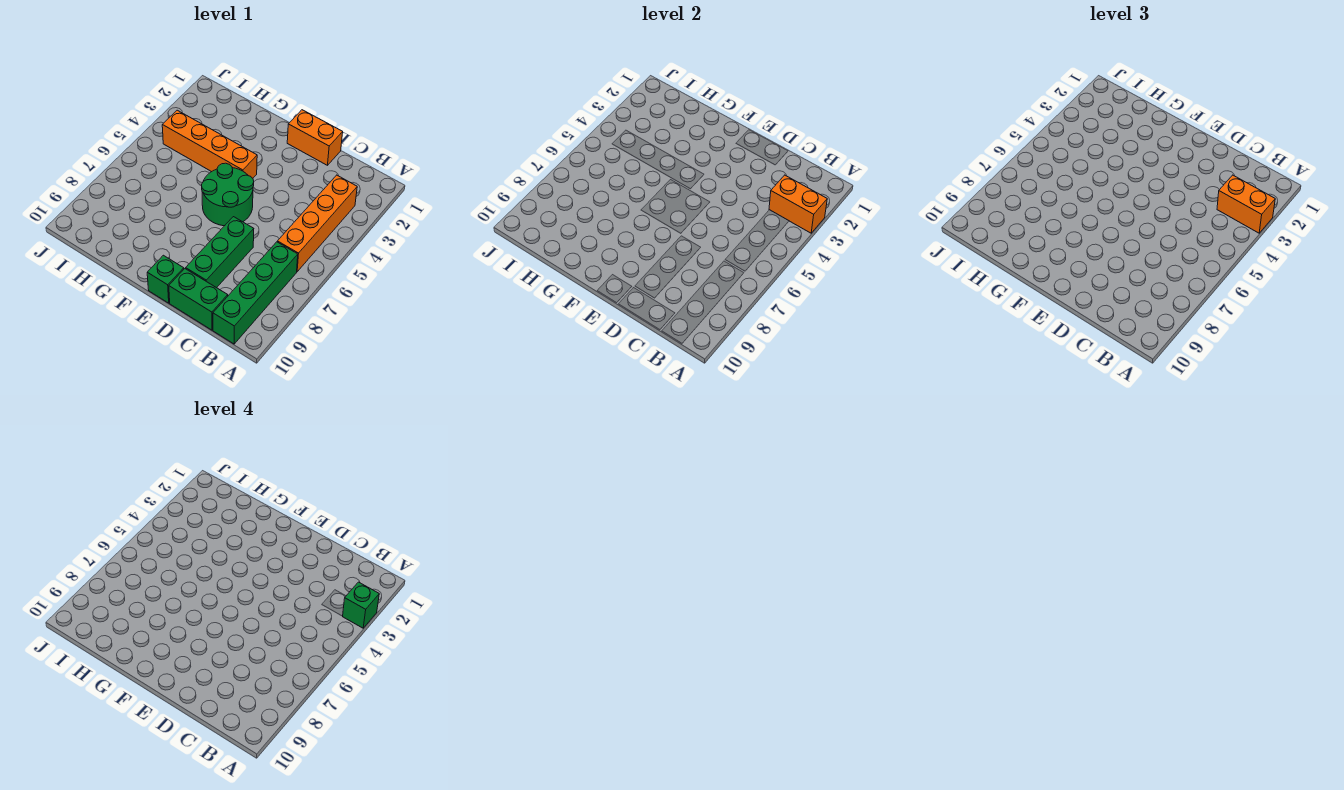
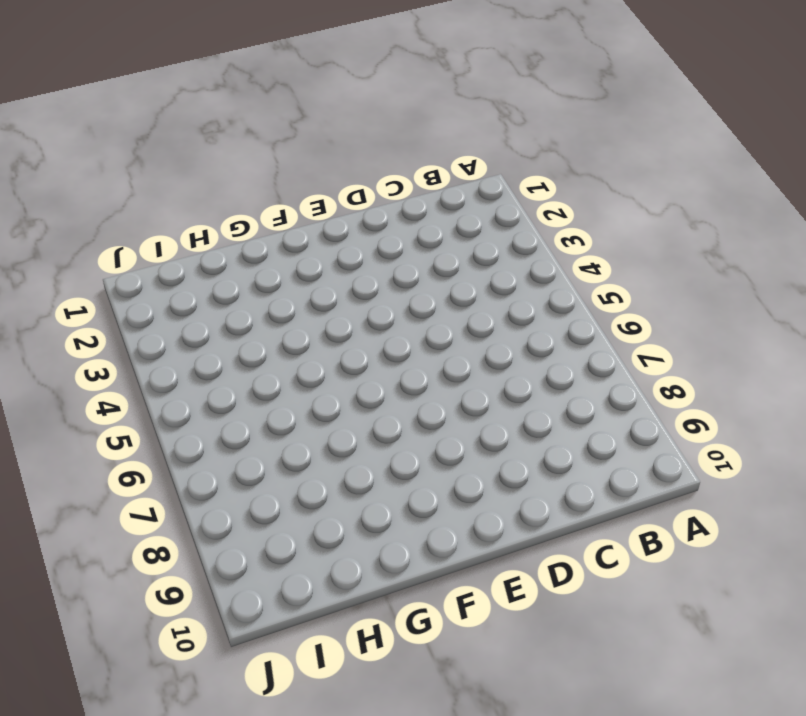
none -> orange brick B3:B6 level 1
none -> green brick B7:B10 level 1

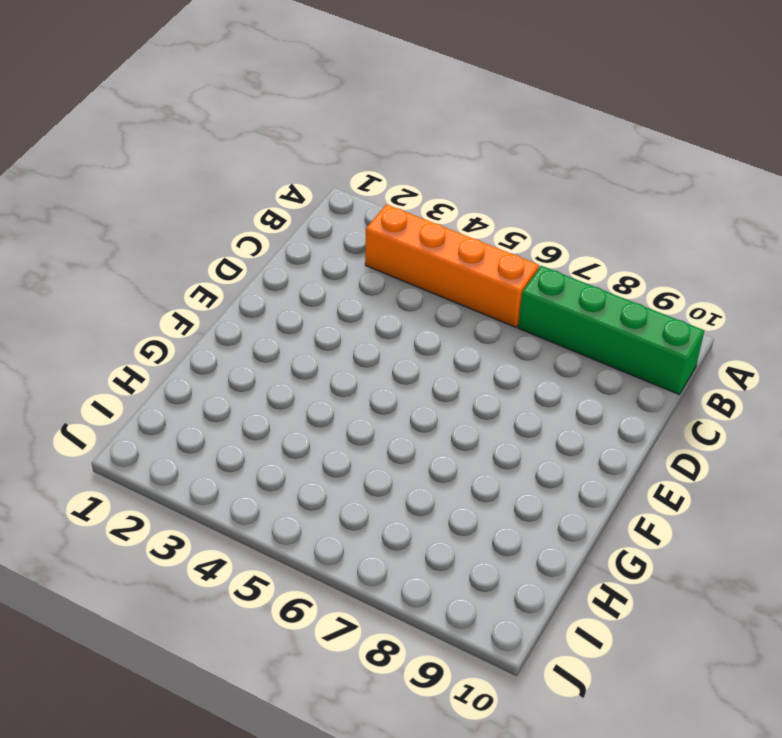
none -> green brick C10:D10 level 1
none -> orange brick D1:E1 level 1

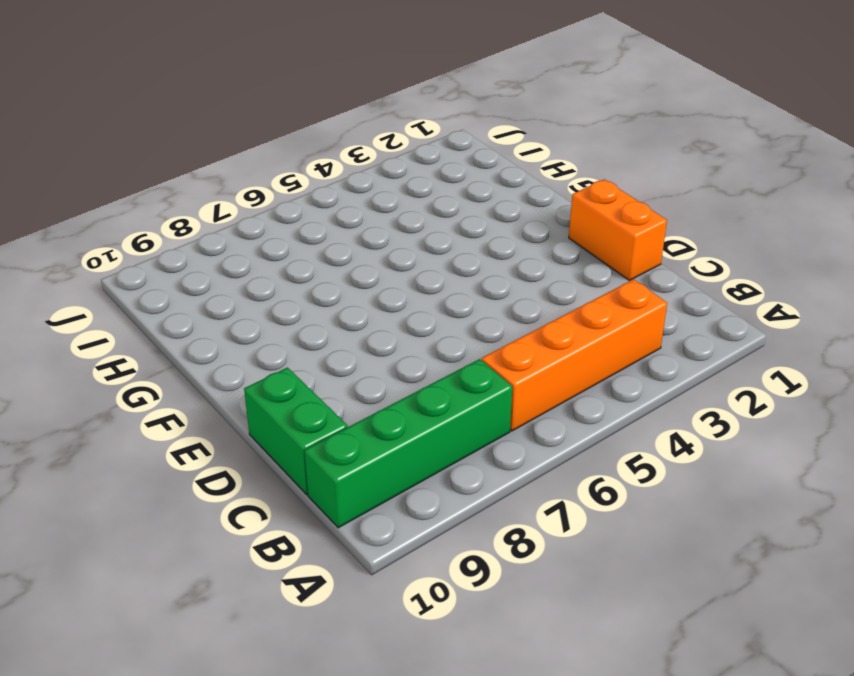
none -> green brick D7:D9 level 1
none -> green round brick E5:F6 level 1

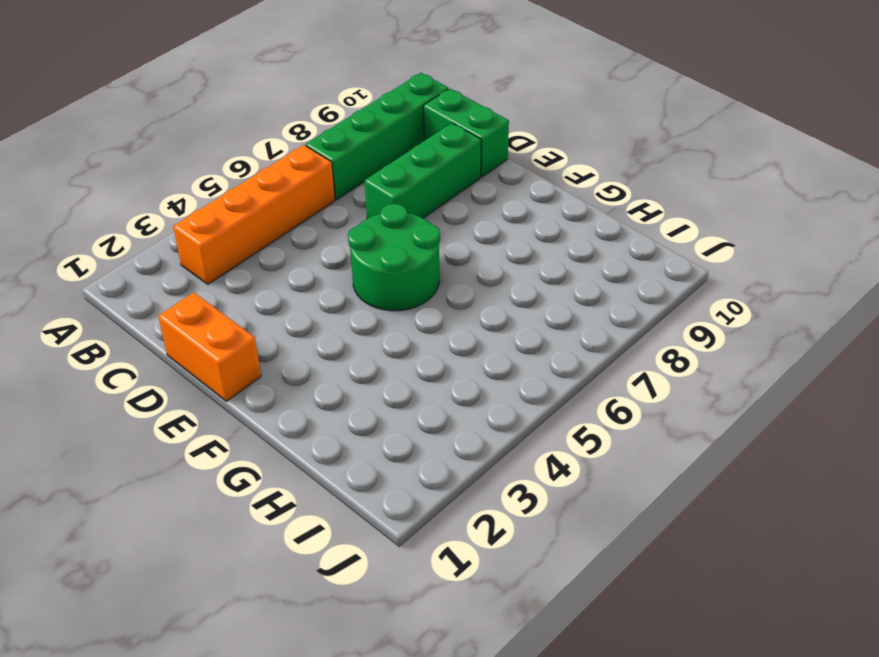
none -> green brick E10 level 1
none -> orange brick F4:I4 level 1

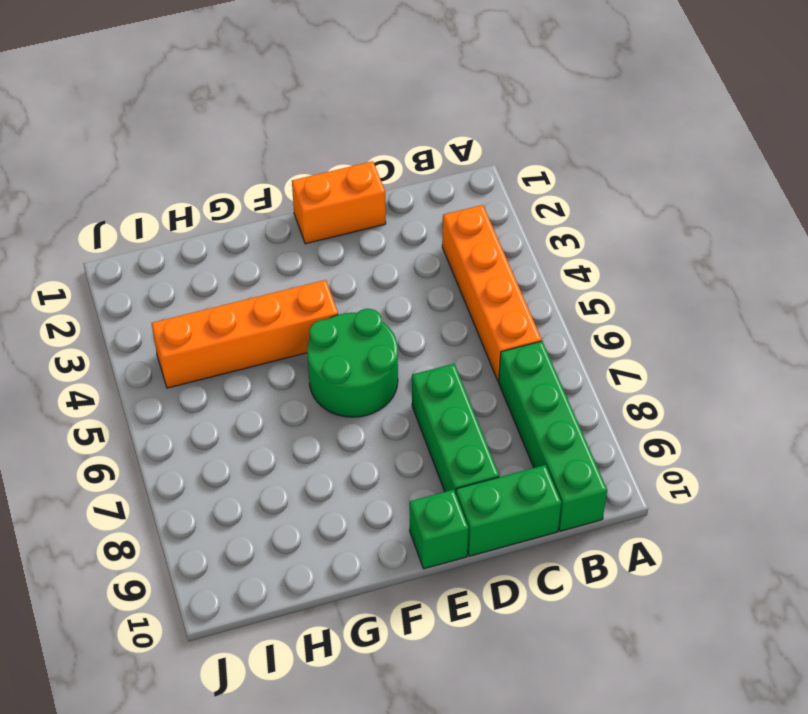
none -> orange brick A3:B3 level 2
none -> orange brick A3:B3 level 3

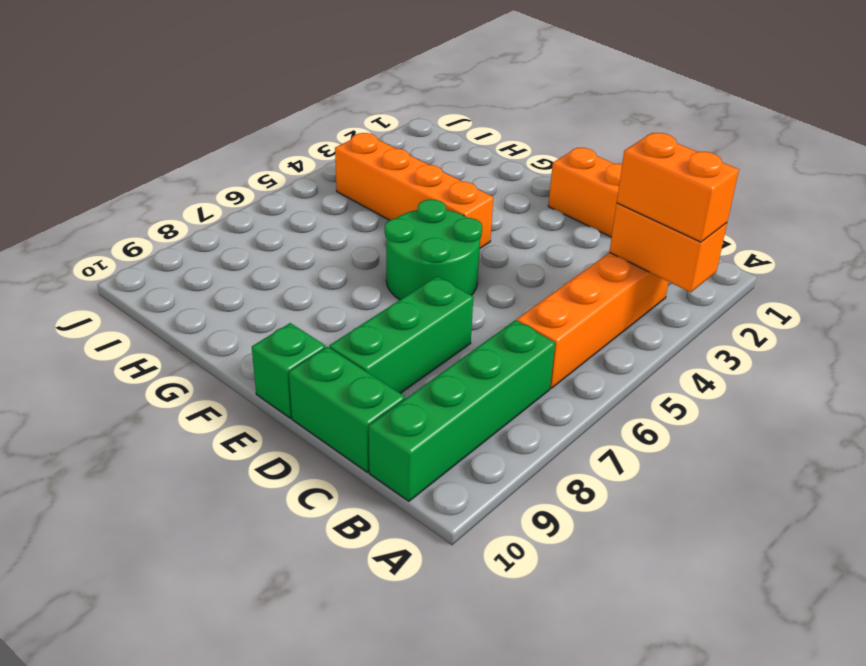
none -> green brick A3 level 4

